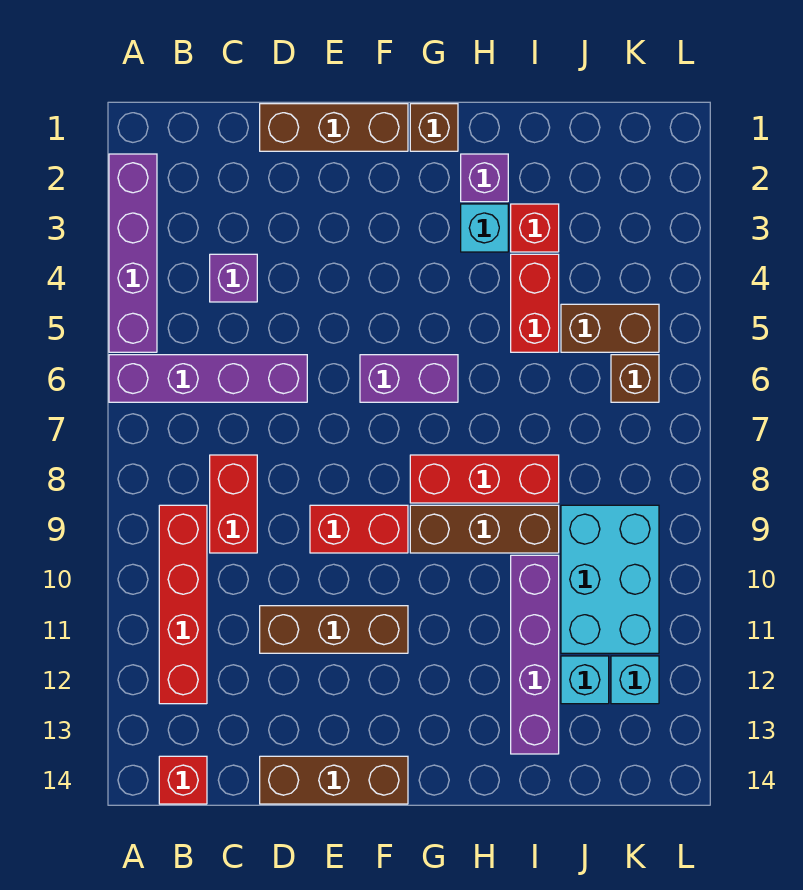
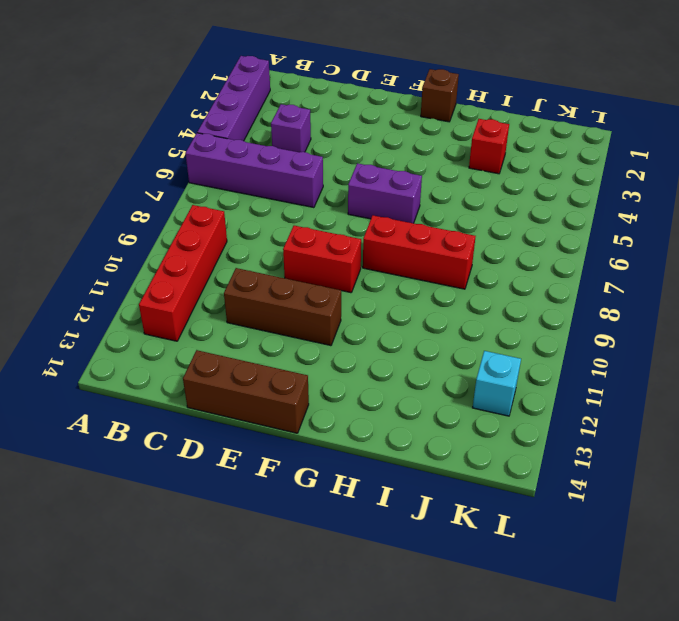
none -> red brick B14 level 1
none -> red brick C8:C9 level 1
none -> brown brick D1:F1 level 1

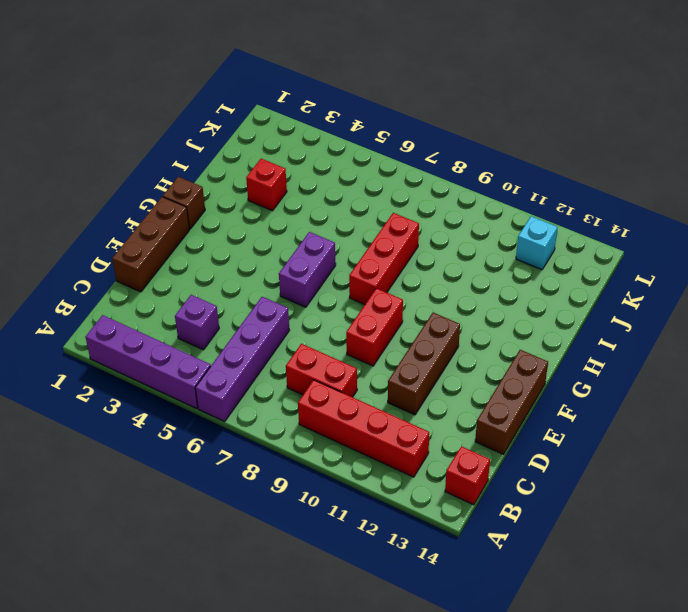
none -> brown brick G9:I9 level 1
none -> purple brick H2 level 1
none -> cyan brick H3 level 1

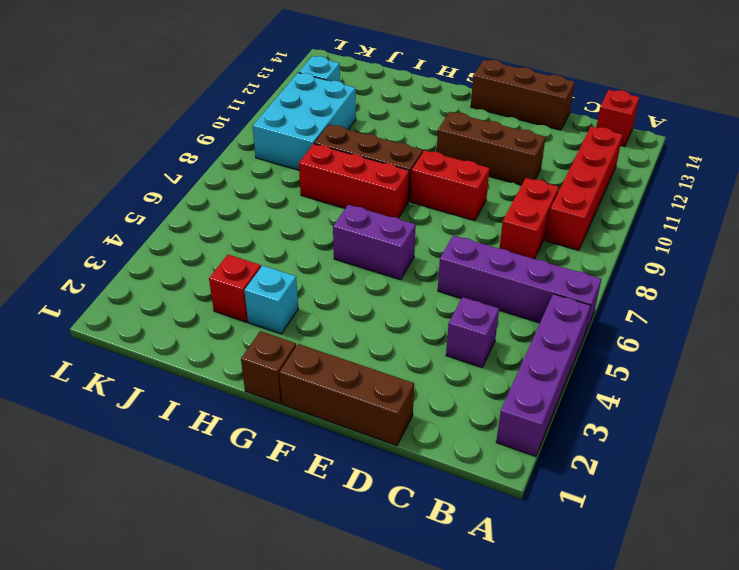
none -> purple brick H2 level 1
none -> red brick I4:I5 level 1
none -> purple brick I10:I13 level 1

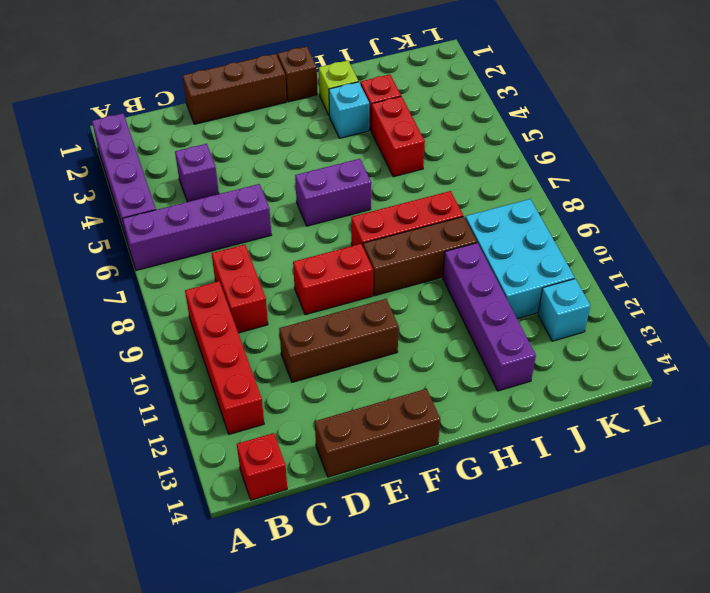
lime brick H2 level 1 -> purple brick H2 level 1
none -> brown brick J5:K5 level 1
none -> cyan brick J12 level 1
none -> brown brick K6 level 1

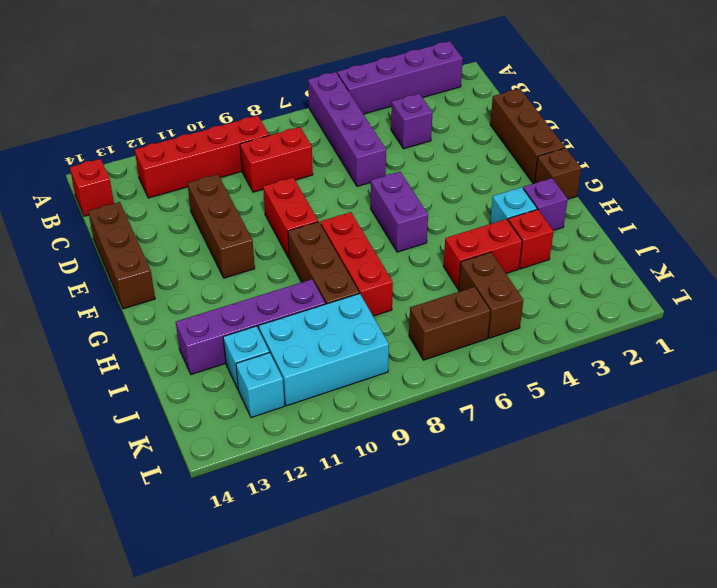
brown brick K6:K7 level 1 -> brown brick K6 level 1

